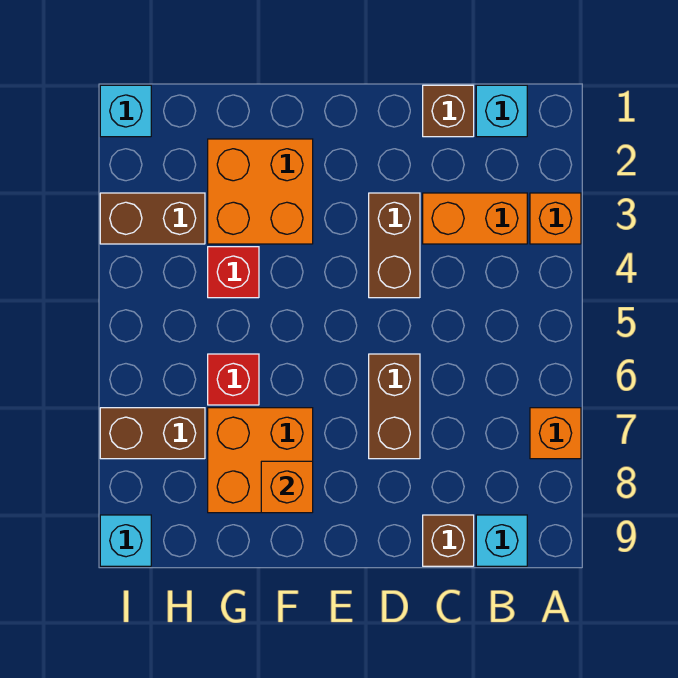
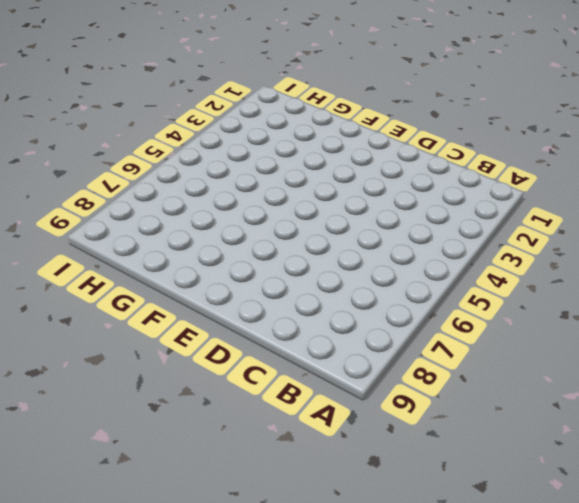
none -> orange brick A3 level 1
none -> orange brick A7 level 1
none -> cyan brick B1 level 1

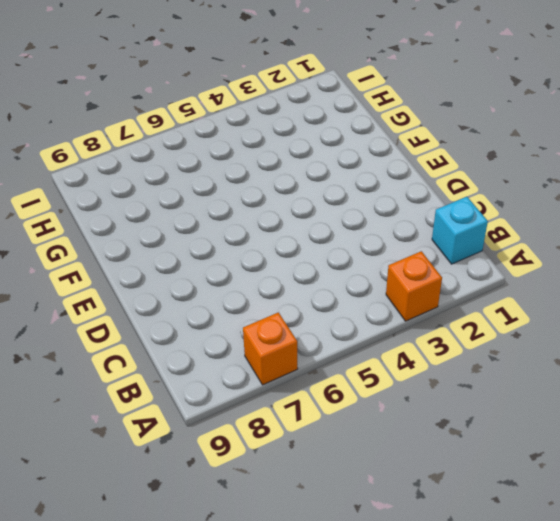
none -> orange brick B3:C3 level 1
none -> cyan brick B9 level 1
none -> brown brick C1 level 1

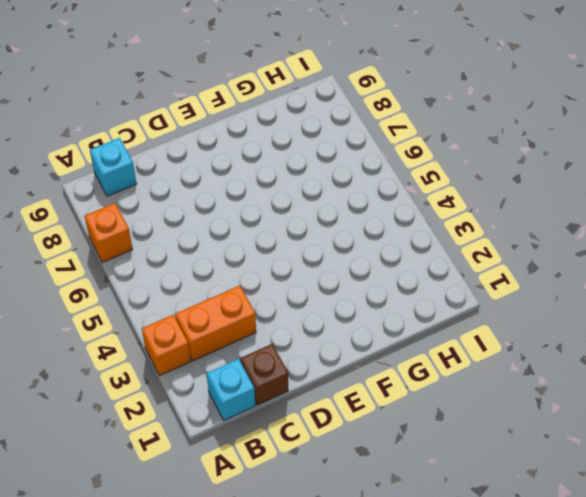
none -> brown brick C9 level 1
none -> brown brick D3:D4 level 1
none -> brown brick D6:D7 level 1

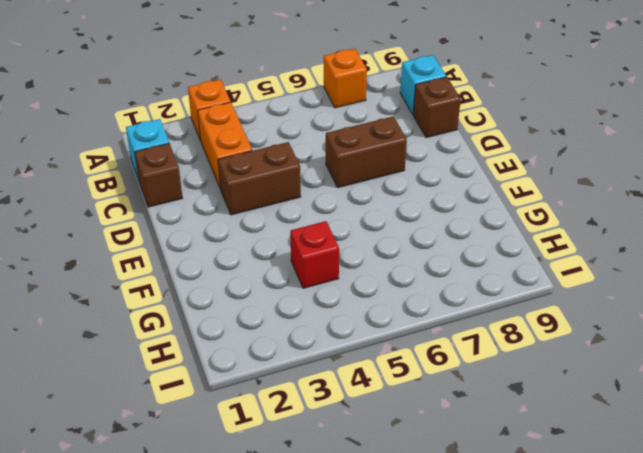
none -> orange brick F2:G3 level 1
none -> orange brick F7:G8 level 1
none -> red brick G6 level 1

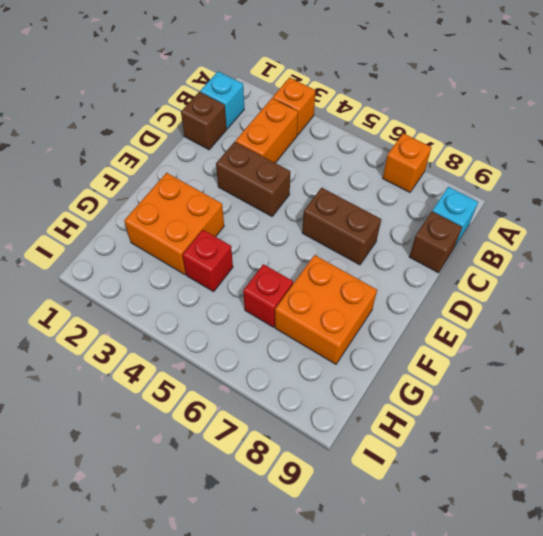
none -> brown brick H3:I3 level 1
none -> brown brick H7:I7 level 1
none -> cyan brick I1 level 1

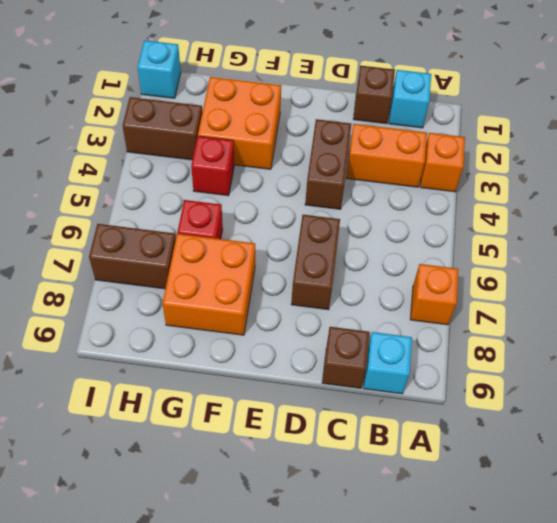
none -> cyan brick I9 level 1
none -> orange brick F8 level 2

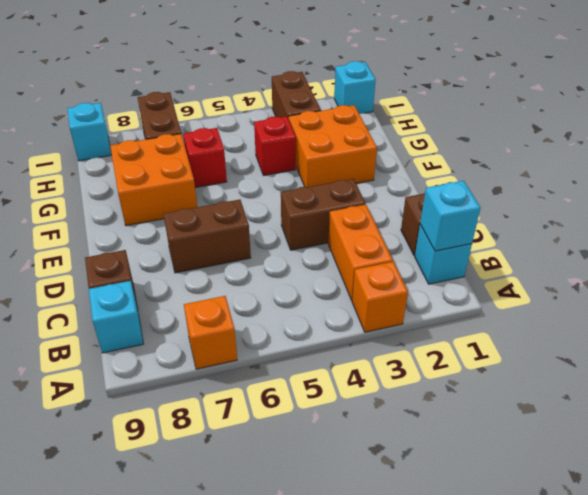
cyan brick B1 level 2 -> none
none -> orange brick F8 level 2

